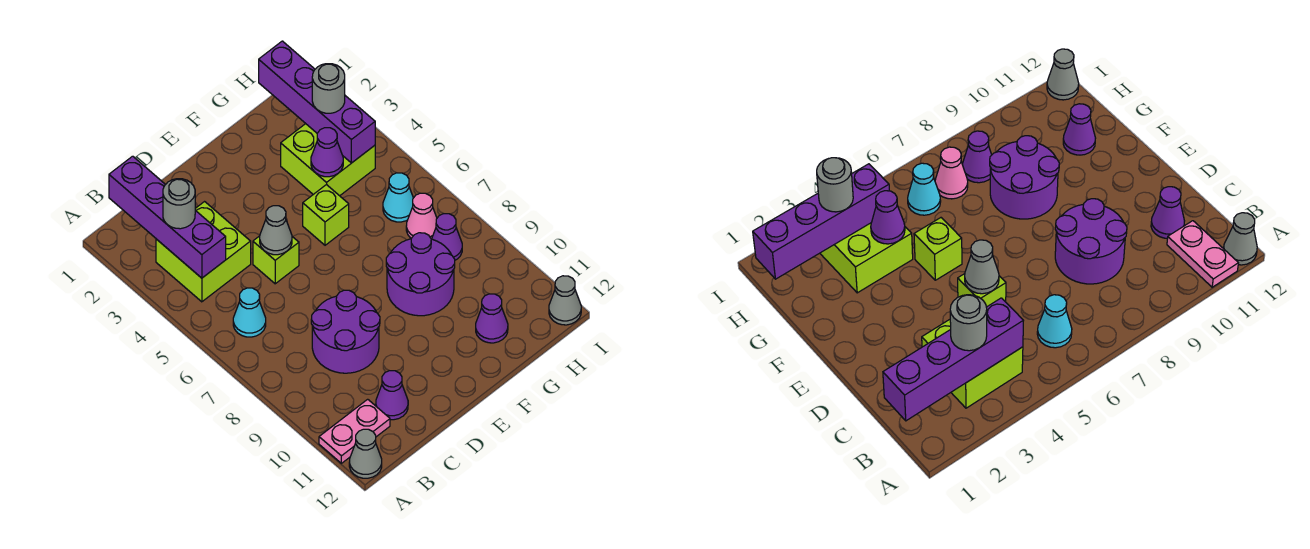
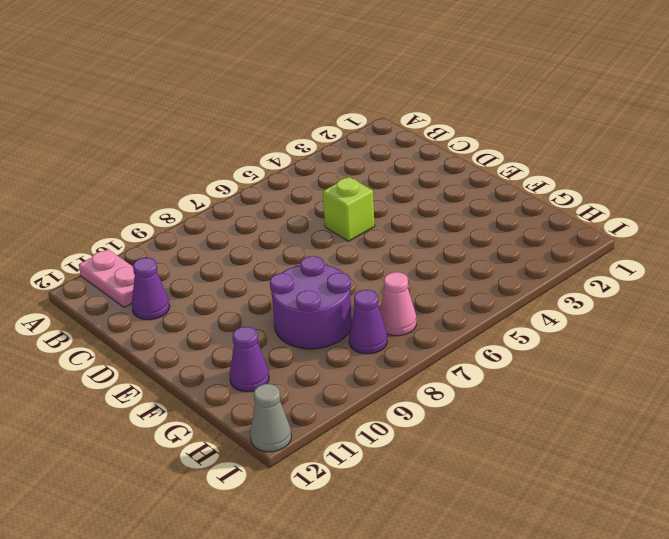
none -> grey cone A12 level 1
none -> lime brick B3:C4 level 1
none -> cyan cone B6 level 1

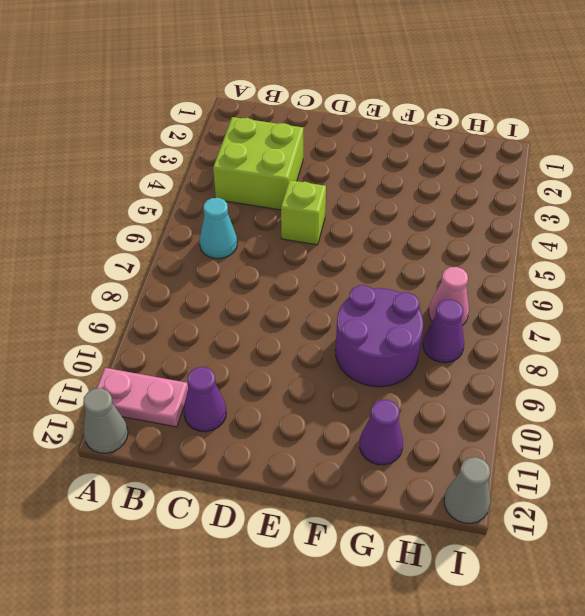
none -> purple round brick C8:D9 level 1
none -> lime brick F5 level 1
none -> lime brick G3:H4 level 1

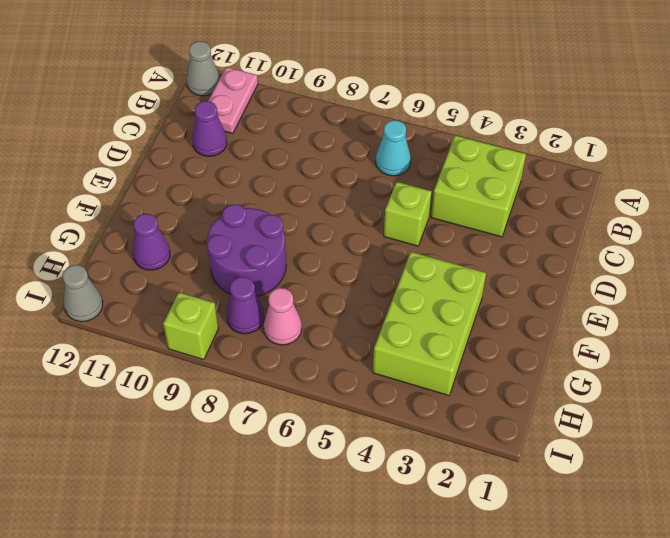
lime brick F3:H4 level 1 -> lime brick G3:H4 level 1
lime brick I9 level 1 -> lime brick F5 level 1
none -> purple round brick C8:D9 level 1
none -> cyan cone H6 level 1
none -> purple brick B1:B4 level 2

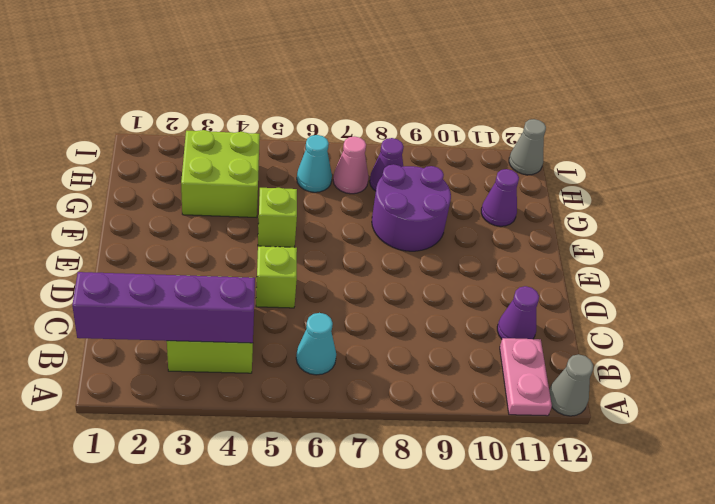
none -> purple round brick C8:D9 level 1
none -> grey cone D5 level 2
none -> purple cone G4 level 2

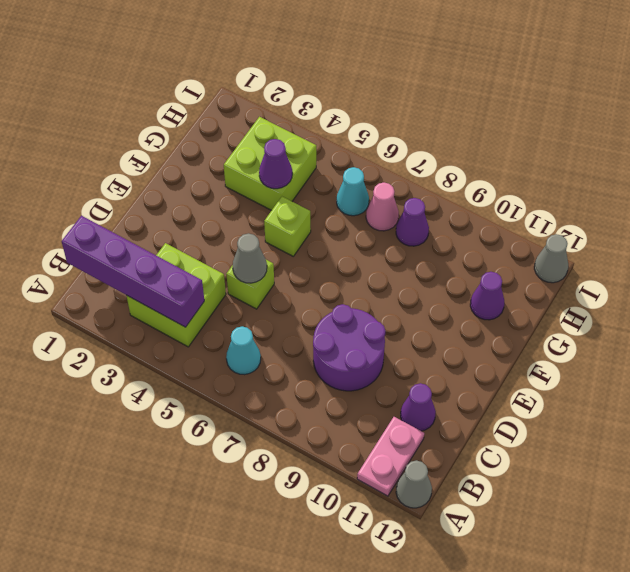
none -> purple round brick F8:G9 level 1
none -> purple brick H1:H4 level 2
none -> grey round brick B3 level 3

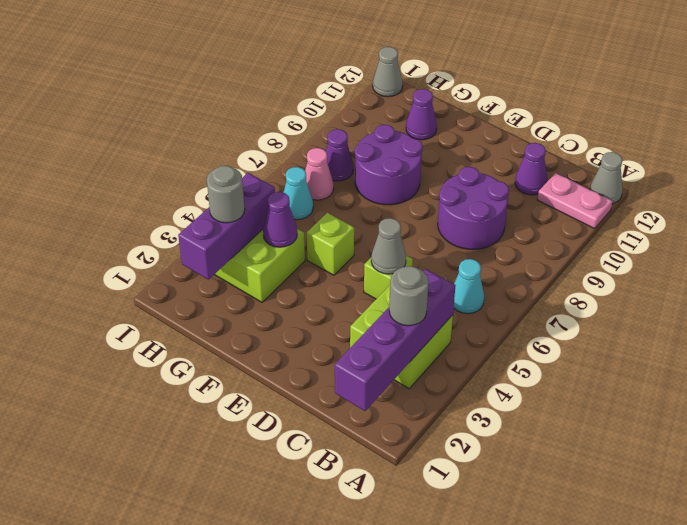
purple brick H2:H4 level 2 -> purple brick H1:H4 level 2

